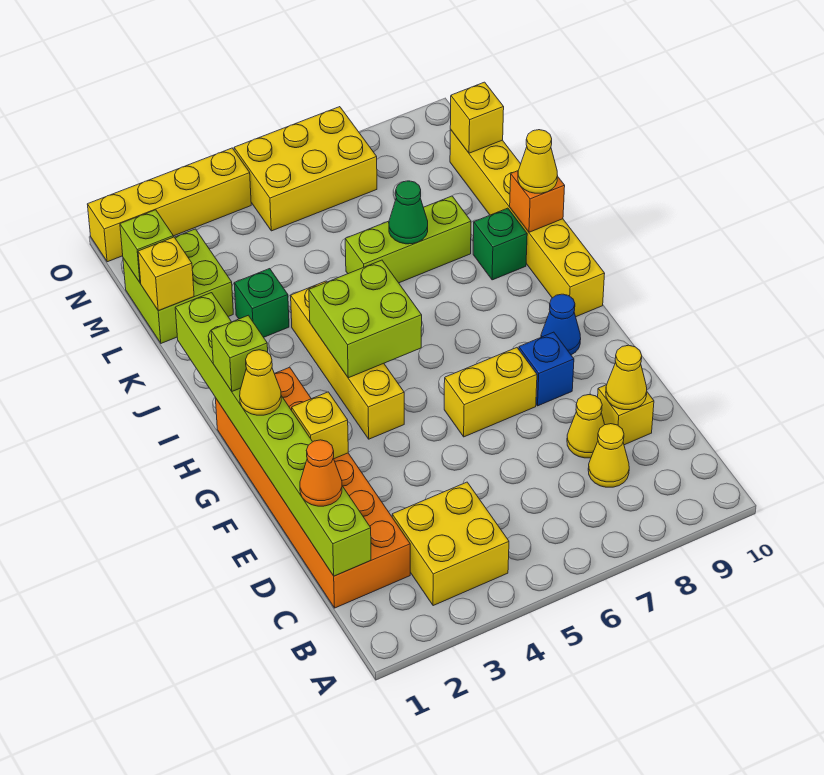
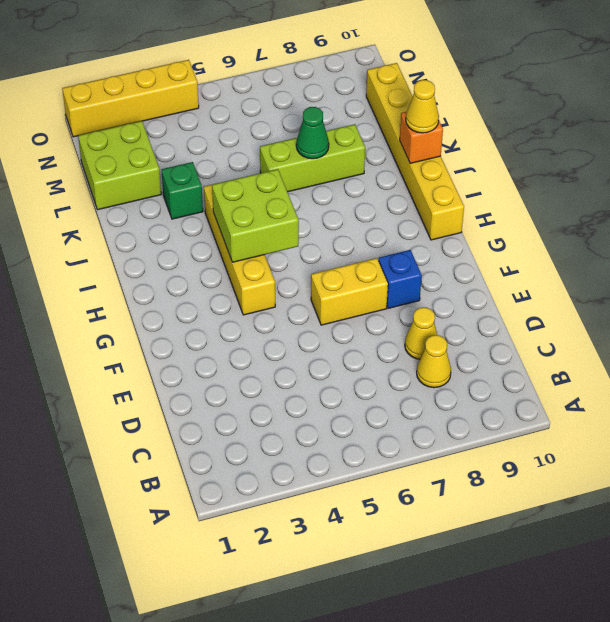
none -> yellow brick B3:C4 level 1
none -> orange brick C1:H2 level 1
none -> yellow brick D9 level 1

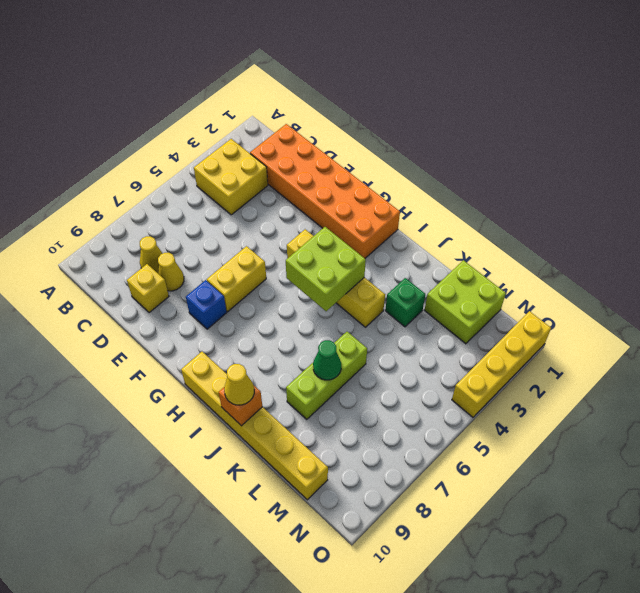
none -> blue cone G9 level 1
none -> green brick J9 level 1
none -> yellow brick N5:O7 level 1

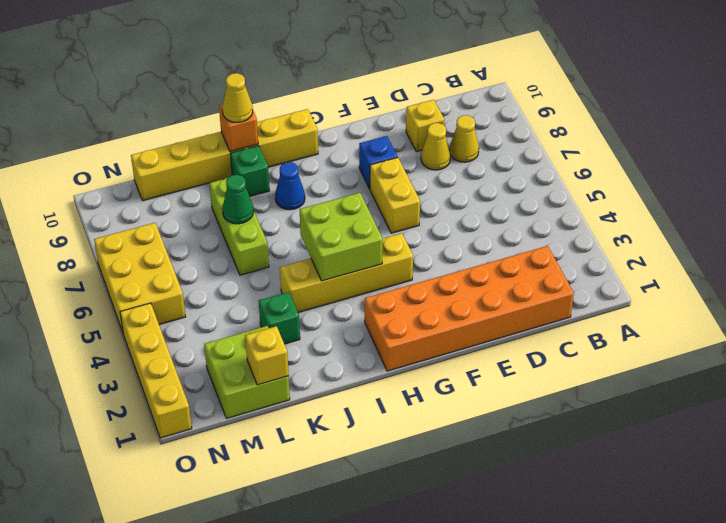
blue cone I8 level 1 -> blue cone G9 level 1
none -> yellow brick B3:C4 level 1
none -> lime brick C1:J1 level 2
none -> yellow cone D9 level 2

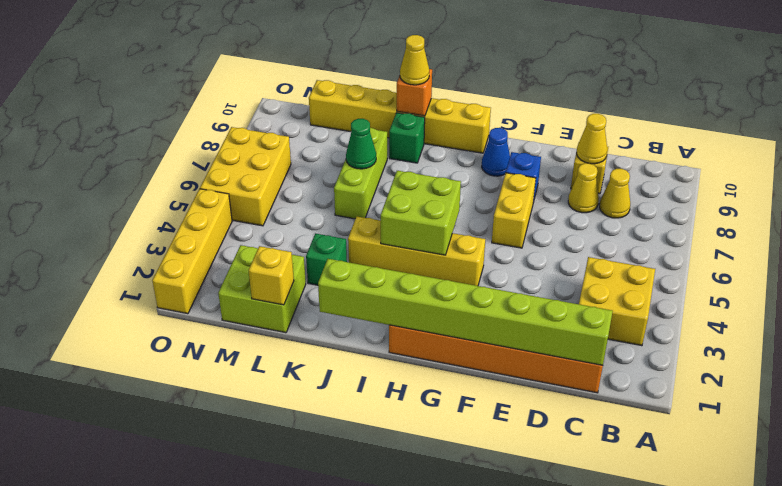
none -> yellow brick F2 level 2
none -> lime brick M1 level 2
none -> yellow brick M10 level 2

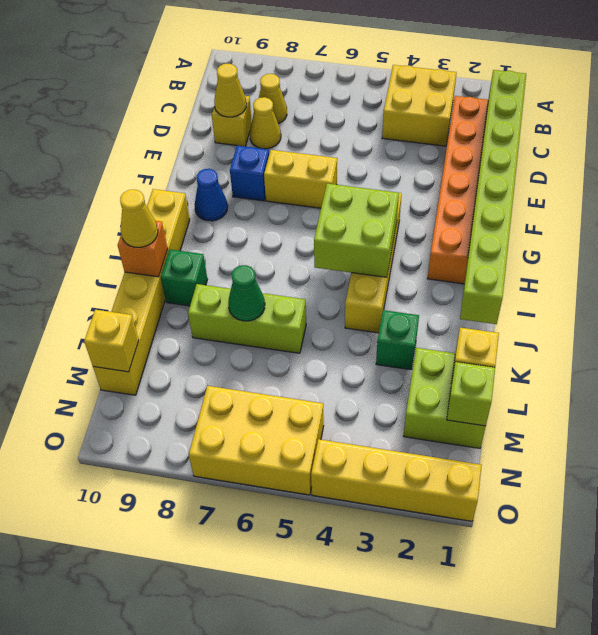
none -> yellow brick F2 level 2
none -> orange cone D1 level 3
none -> yellow cone G1 level 3

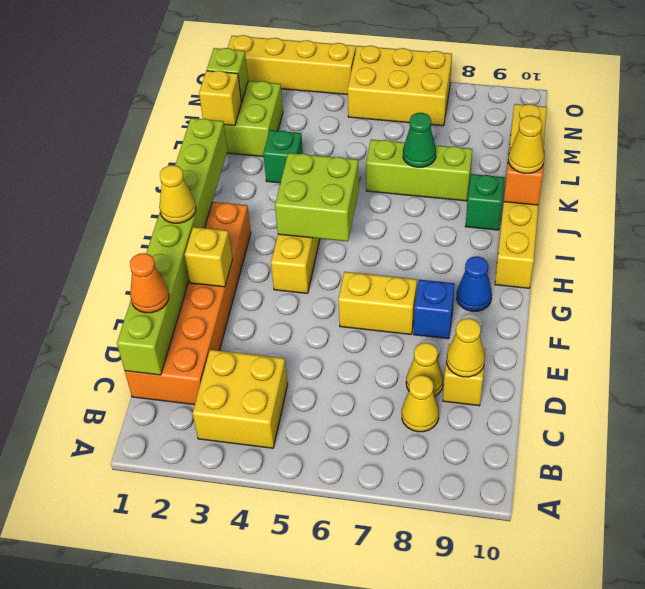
none -> yellow brick M10 level 2
none -> lime brick H1 level 3

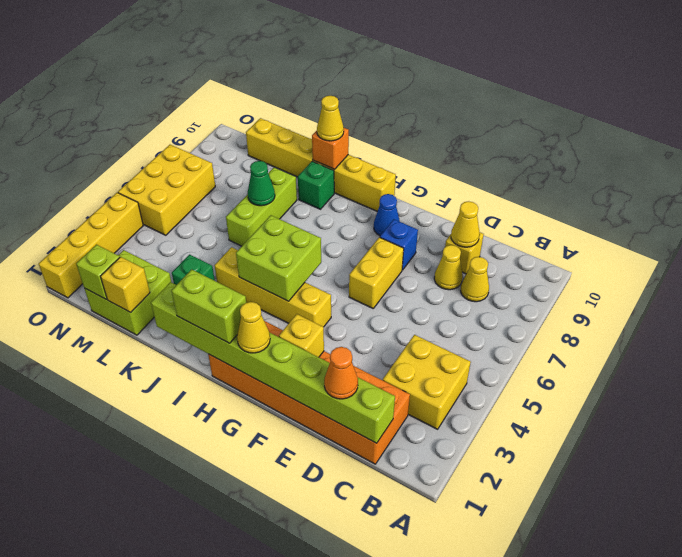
lime brick H1:I1 level 3 -> lime brick H1 level 3
none -> yellow brick M10 level 2

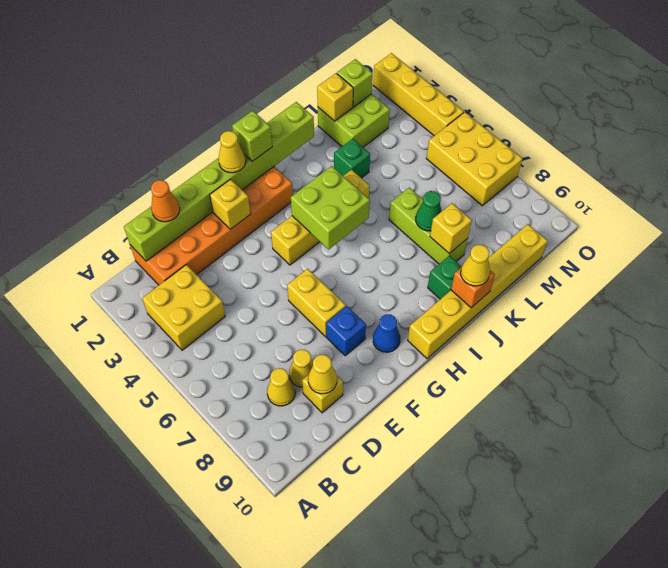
yellow brick K8 level 2 -> yellow brick M10 level 2

